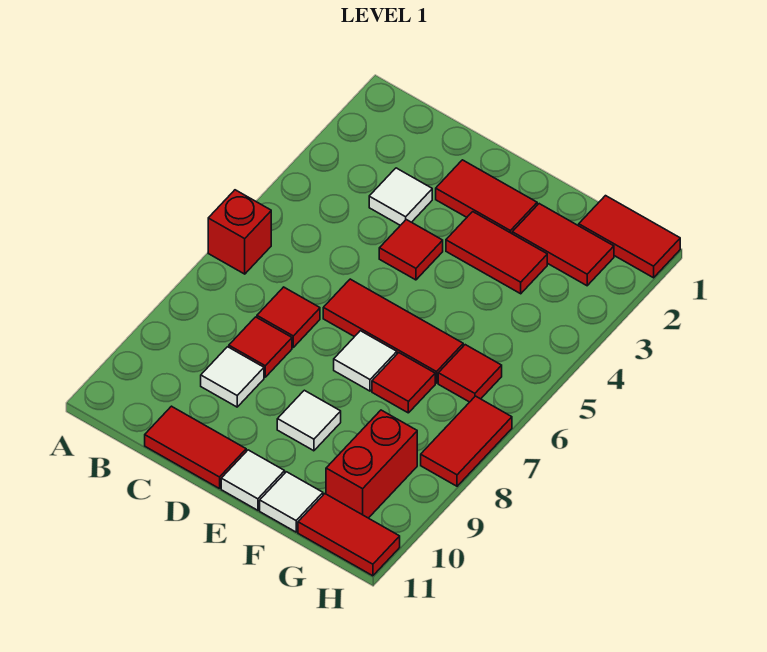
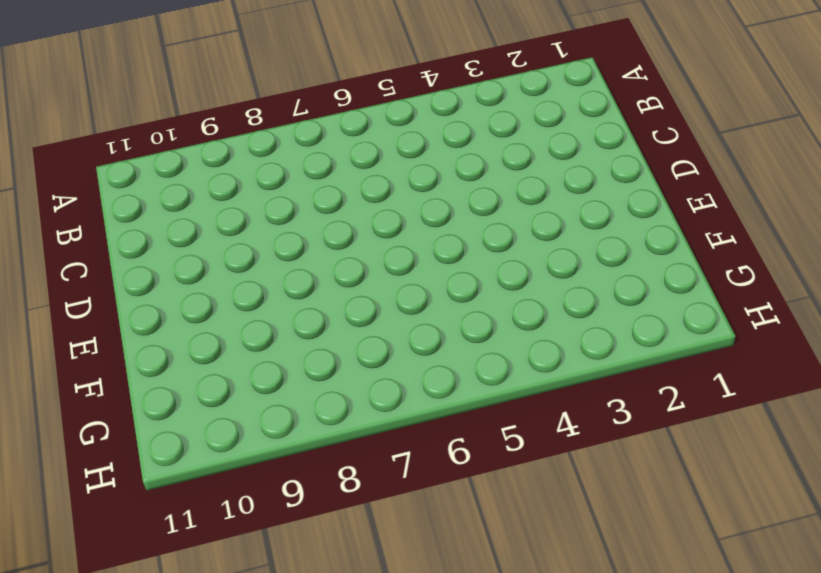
none -> red brick A6 level 1
none -> white tile C3 level 1
none -> red tile C7 level 1

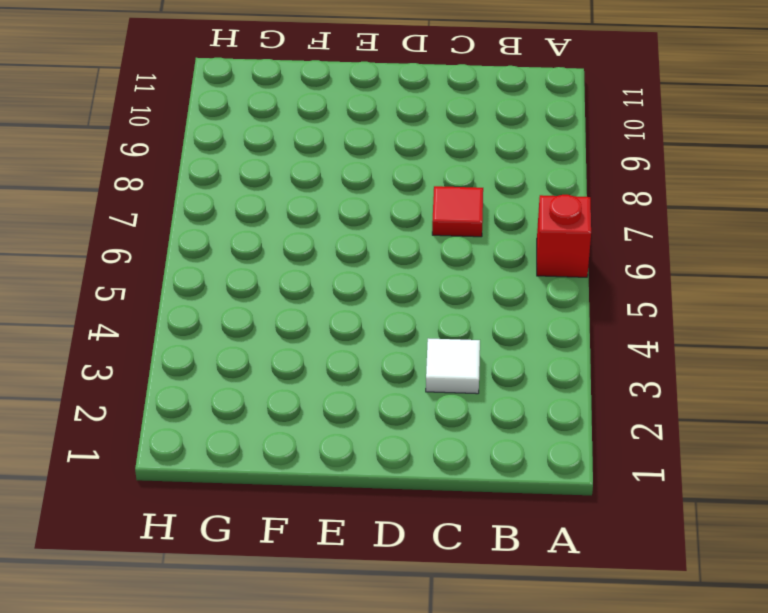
none -> red tile C8 level 1
none -> white tile C9 level 1
none -> red tile C11:D11 level 1

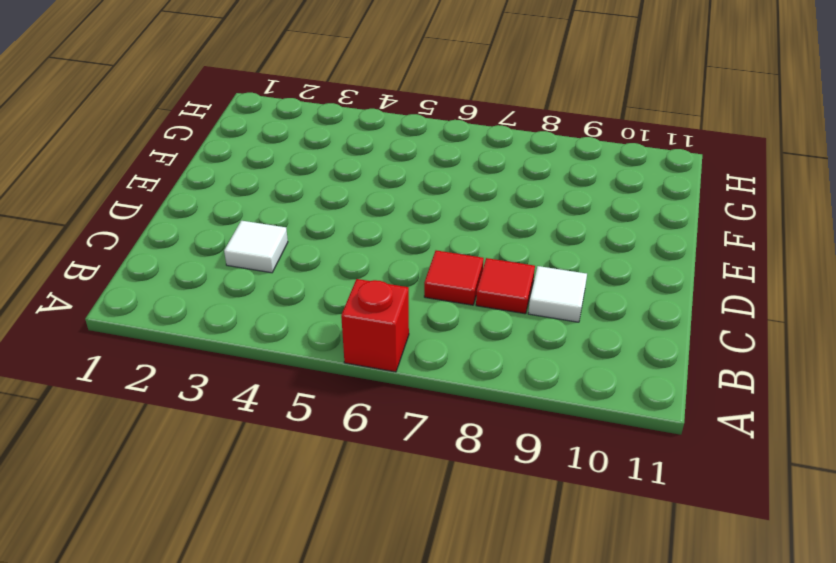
none -> red tile C11:D11 level 1
none -> red tile D2:E2 level 1
none -> red tile D4 level 1

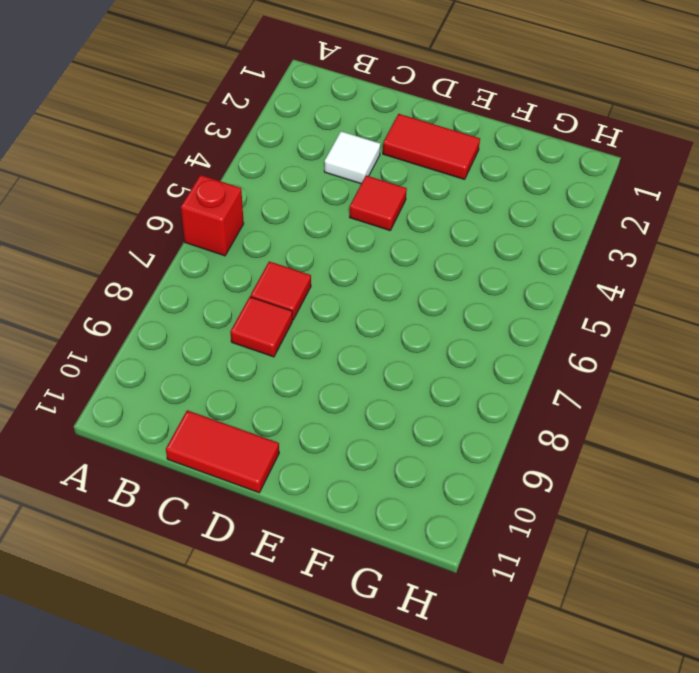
none -> white tile C9 level 1
none -> red tile D6:F6 level 1
none -> red tile E3:F3 level 1

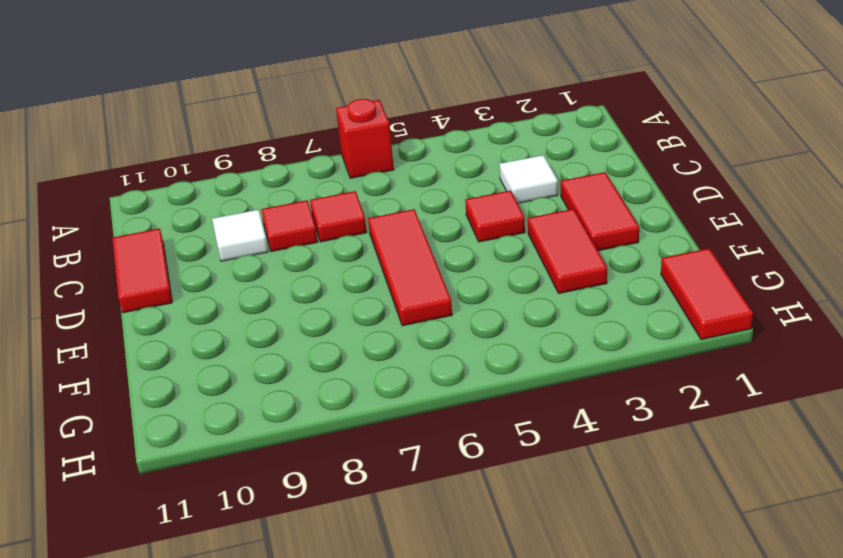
none -> white tile E7 level 1
none -> white tile E9 level 1
none -> white tile E11 level 1

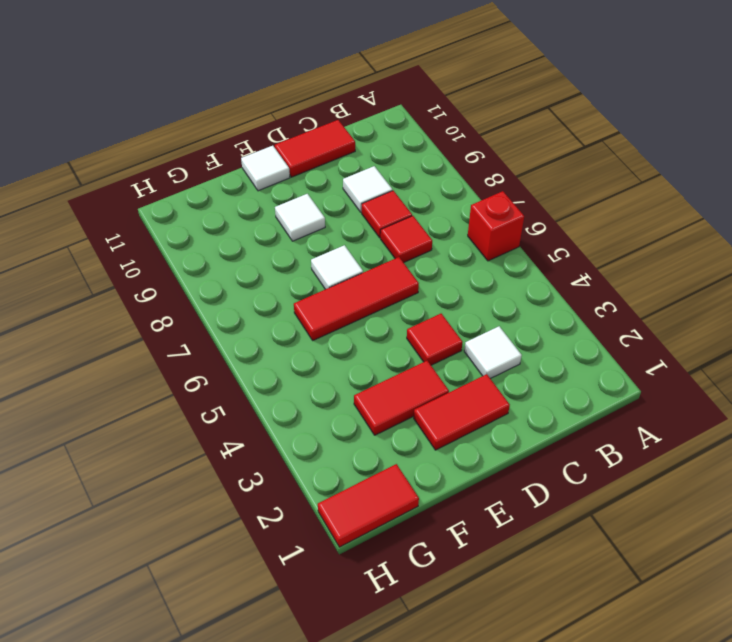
none -> red tile F2:G2 level 1
none -> red tile F7 level 1
none -> white tile F11 level 1

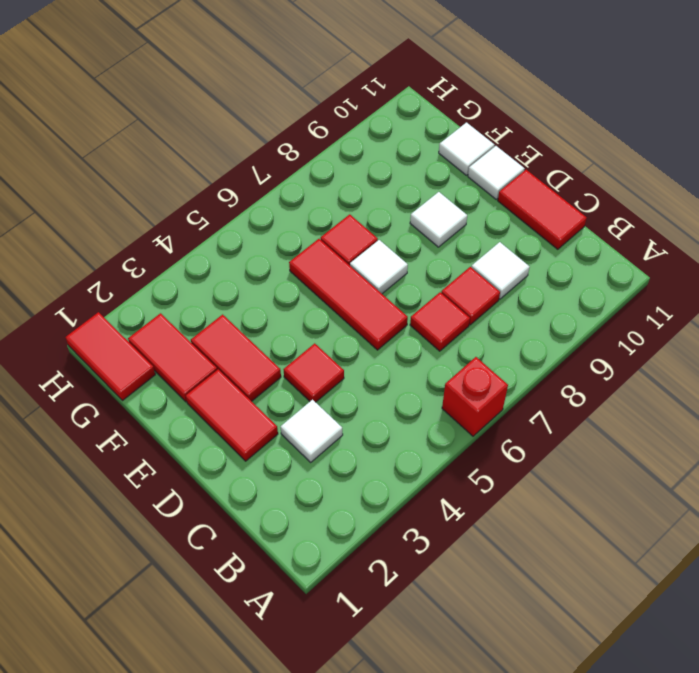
none -> red tile G6 level 1
none -> red brick G9:G10 level 1
none -> red tile G11:H11 level 1

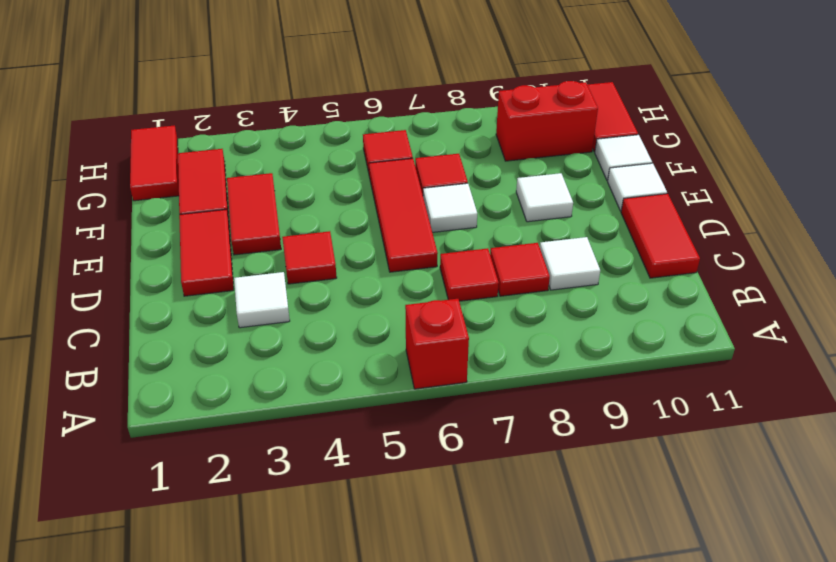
none -> red tile H7:H8 level 1

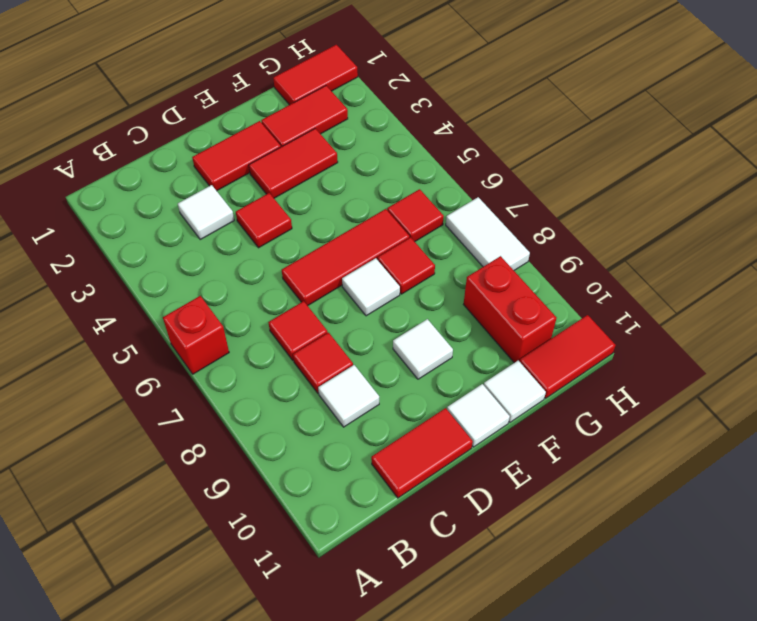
white tile H7:H8 level 1 -> red tile H7:H8 level 1

